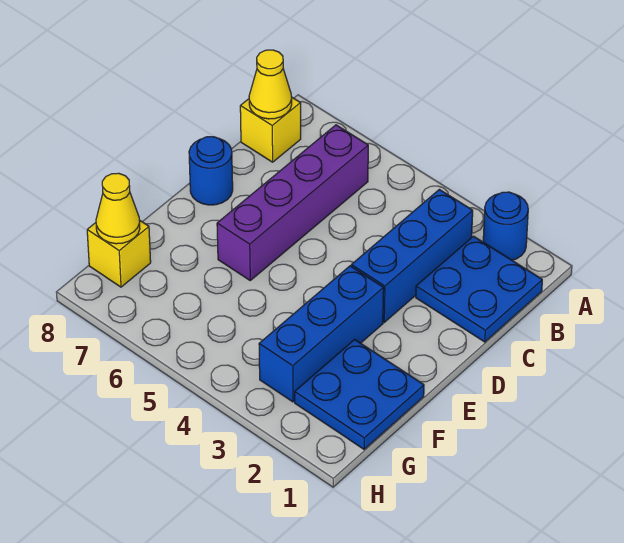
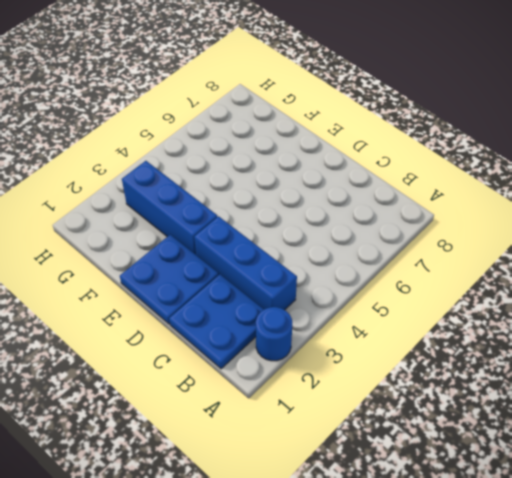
blue plate D1:E2 level 1 -> blue plate F1:G2 level 1
none -> purple brick B6:E6 level 1
none -> yellow brick B8 level 1

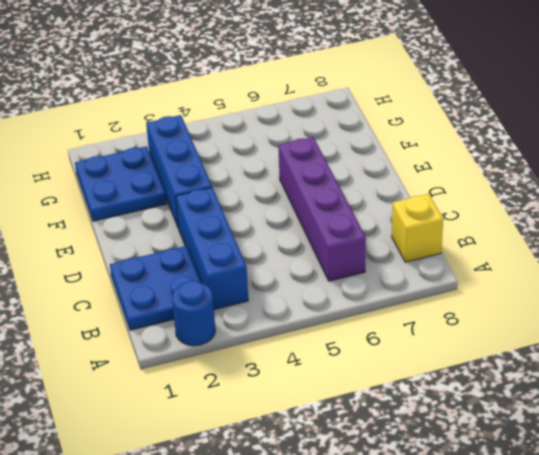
none -> blue round brick D8 level 1
none -> yellow brick G8 level 1

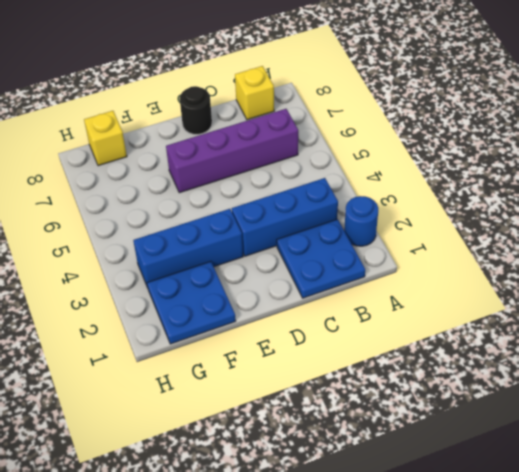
black round brick D8 level 1 -> blue round brick D8 level 1
none -> yellow cone B8 level 2
none -> yellow cone G8 level 2

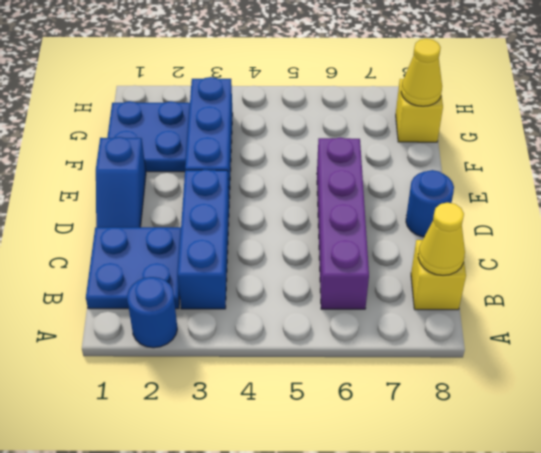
blue slope D1:E1 level 1 top E -> none

